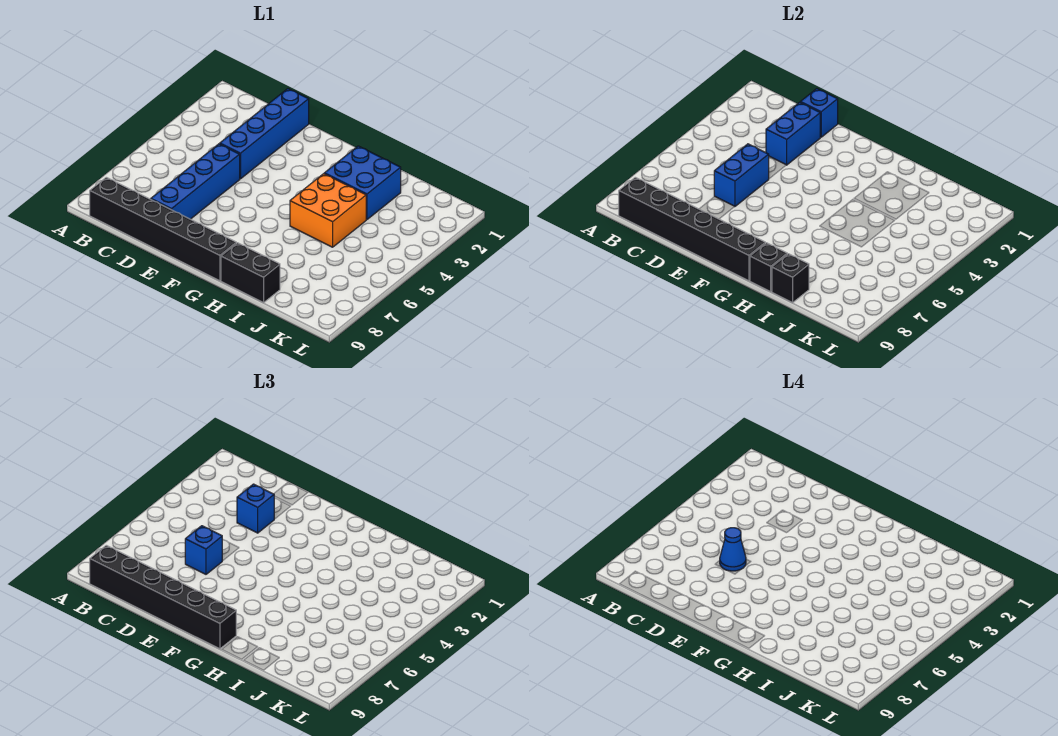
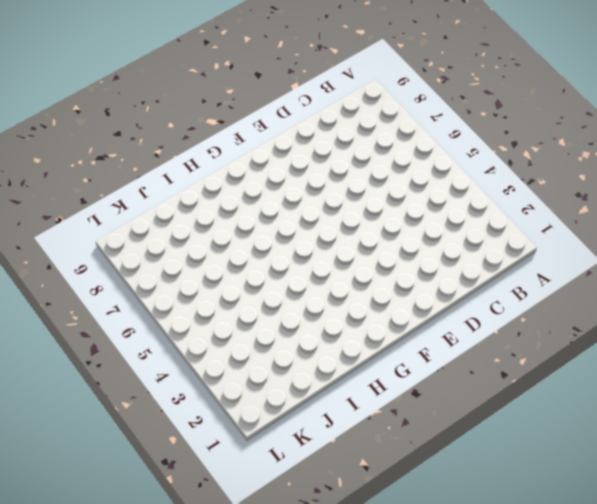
none -> black brick B9:G9 level 1
none -> blue brick D1:D4 level 1
none -> blue brick D5:D8 level 1

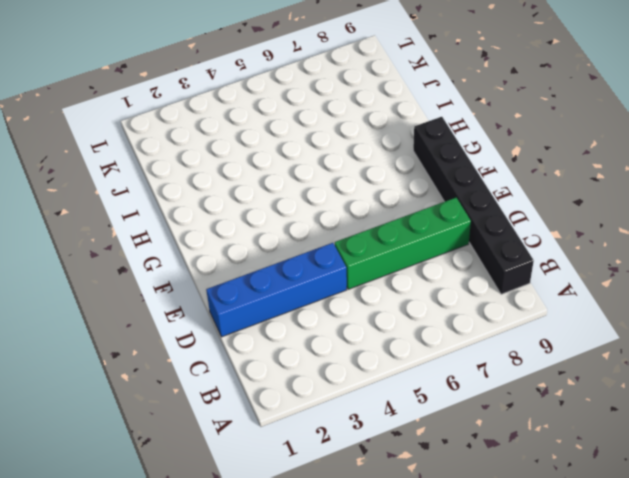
green brick D5:D8 level 1 -> blue brick D5:D8 level 1
none -> blue brick H2:I3 level 1
none -> orange brick H4:I5 level 1
none -> black brick H9:I9 level 1

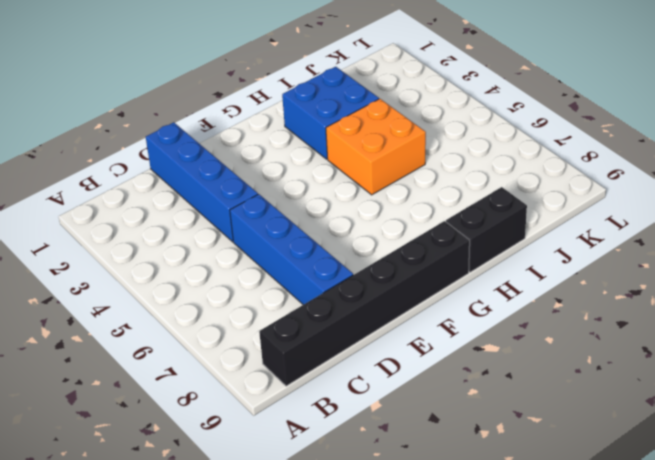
none -> black brick B9:G9 level 2
none -> blue brick D1 level 2
none -> blue brick D2:D3 level 2

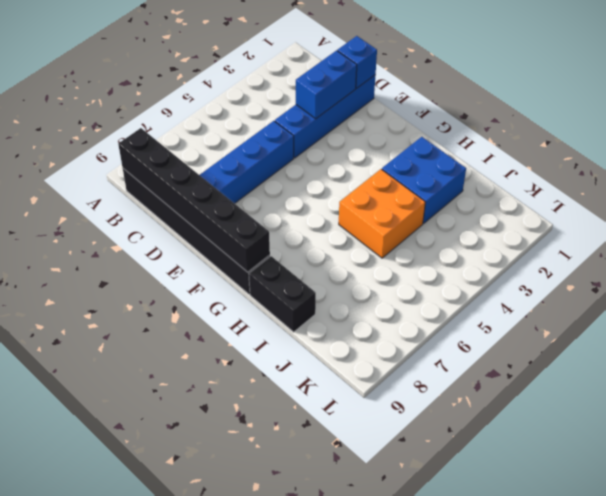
none -> blue brick D5:D6 level 2
none -> black brick H9 level 2
none -> black brick I9 level 2

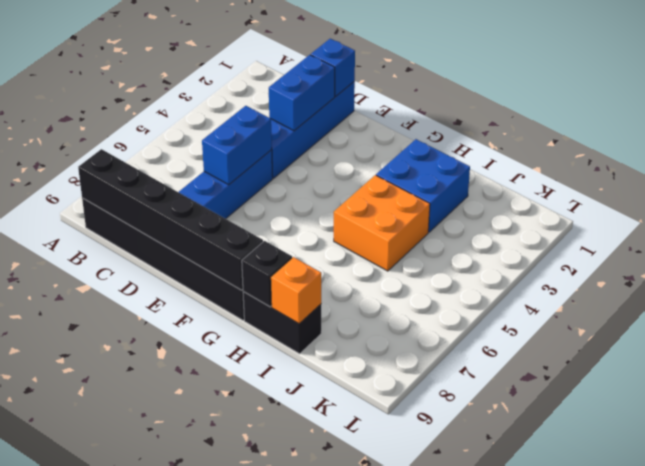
orange brick I9 level 2 -> black brick I9 level 2
none -> black brick B9:G9 level 3
none -> blue brick D3 level 3
none -> blue brick D6 level 3

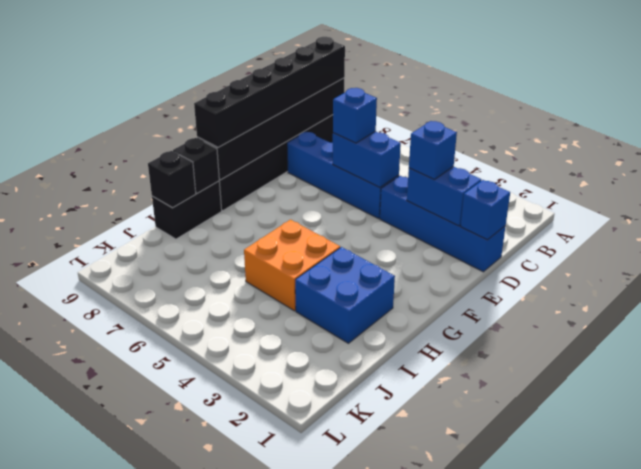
none -> blue cone D6 level 4

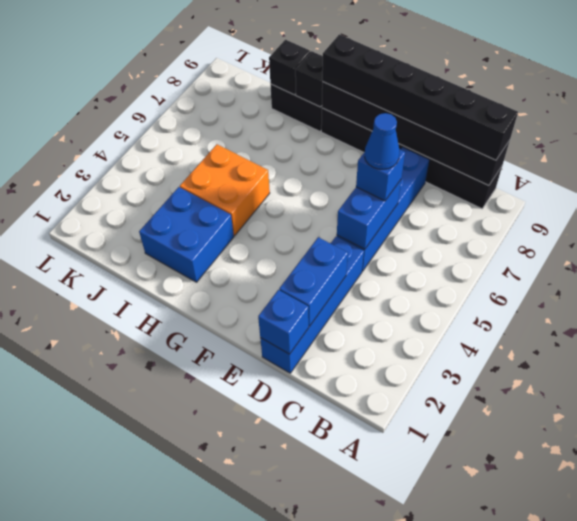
none -> blue brick D3 level 3

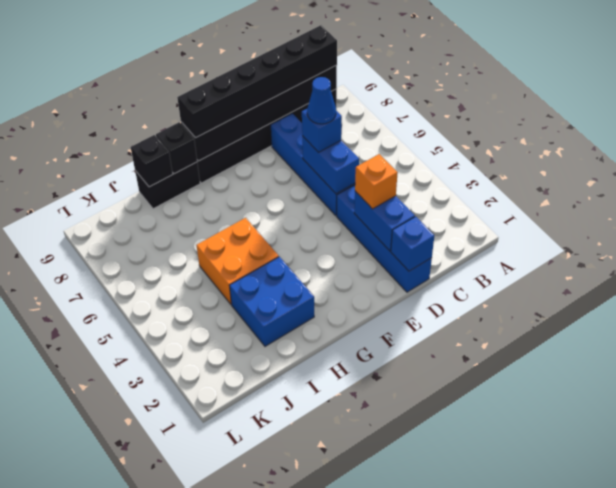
orange brick D3 level 3 -> blue brick D3 level 3

